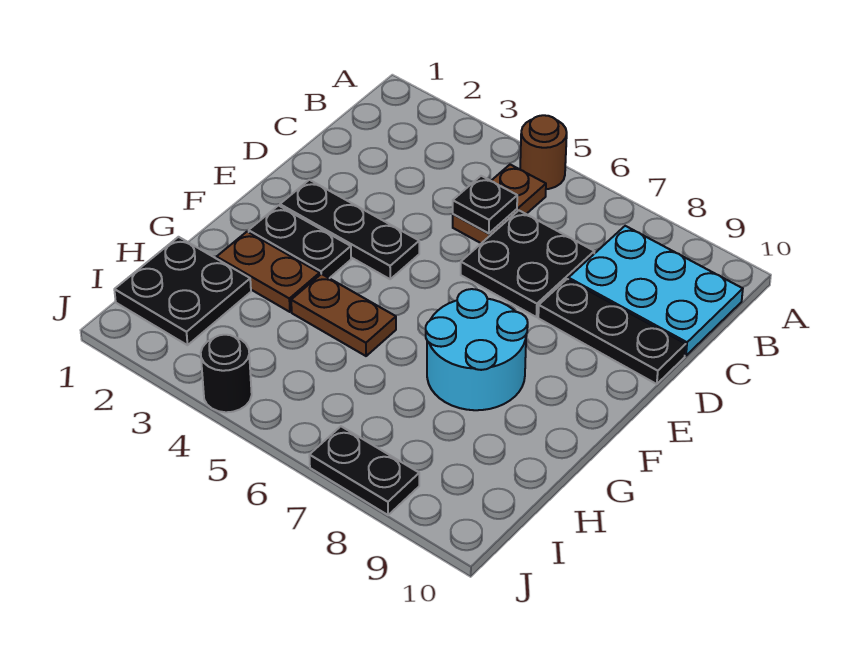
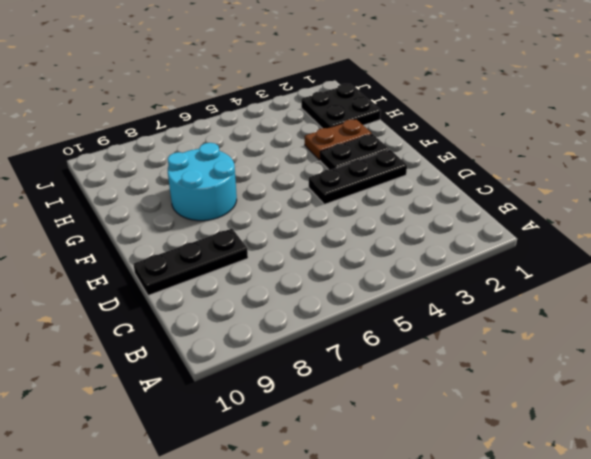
none -> brown round brick A5 level 1
none -> brown plate B5:C5 level 1
none -> cyan plate B8:C10 level 1

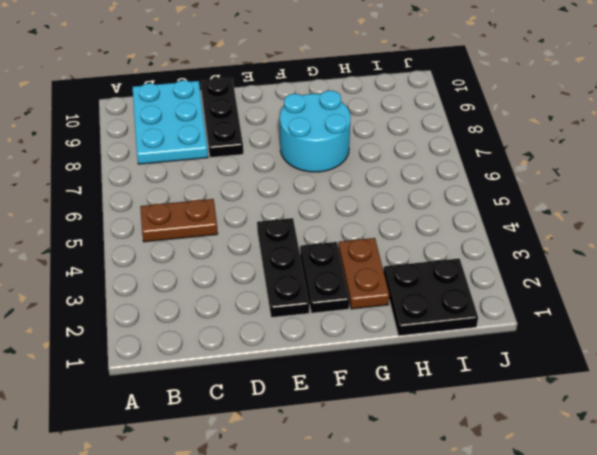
none -> brown round brick A5 level 1
none -> black plate C6:D7 level 1
none -> brown plate G4:G5 level 1

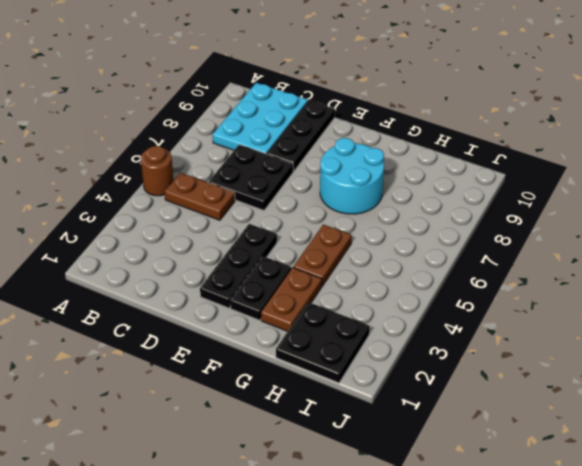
none -> black round brick J4 level 1
none -> black plate J7:J8 level 1
none -> black plate C5 level 2

